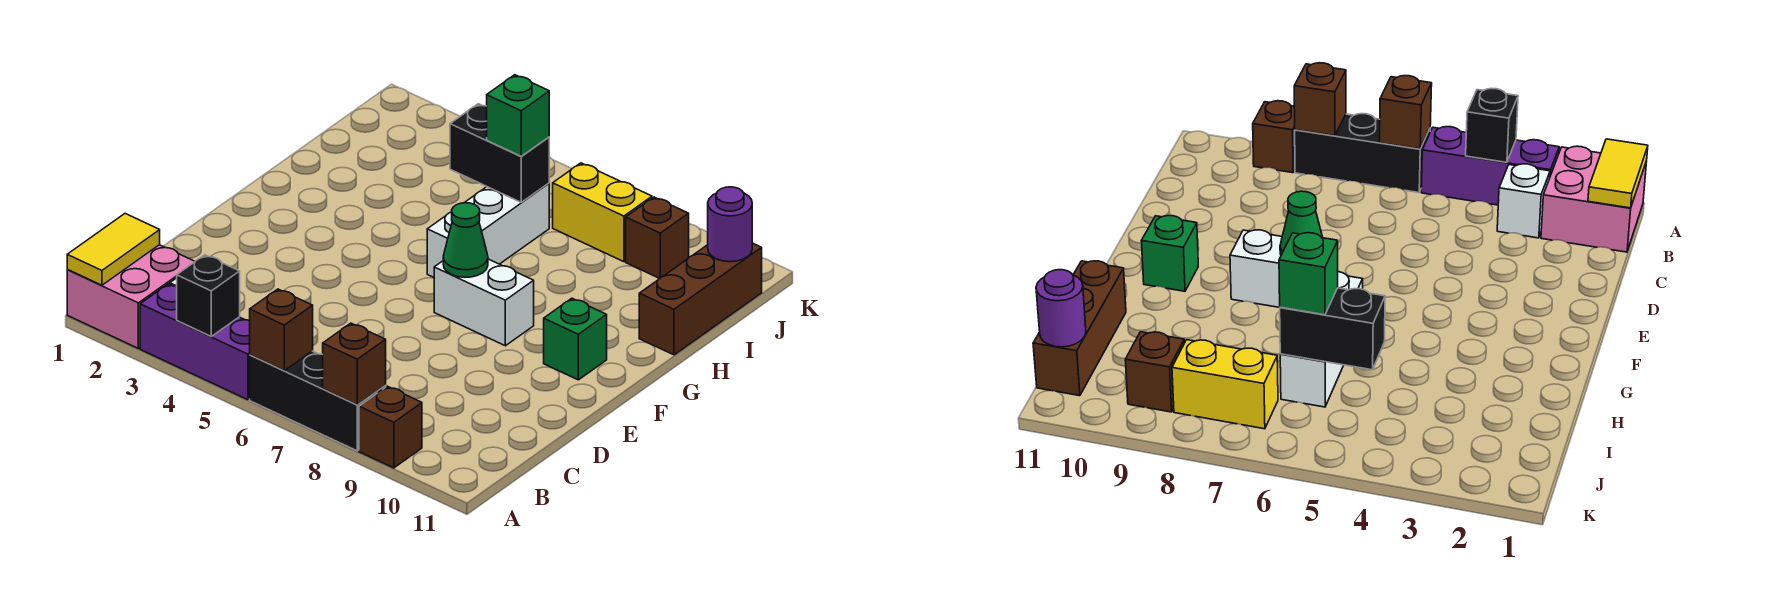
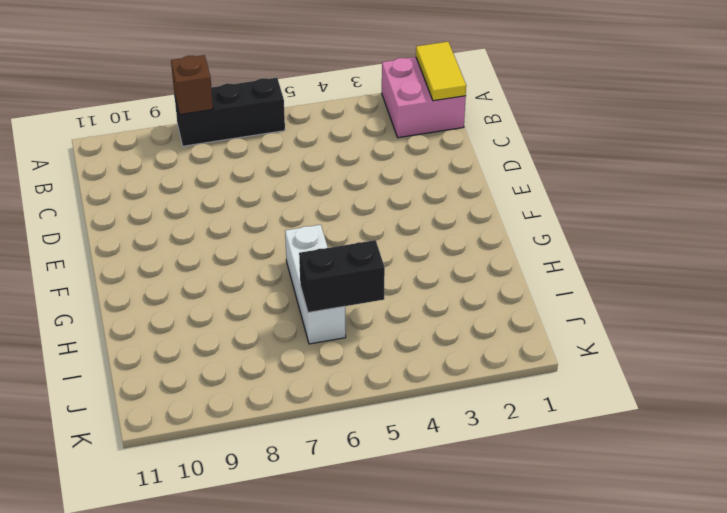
none -> purple brick A3:A5 level 1
none -> brown brick A9 level 1
none -> white brick B3 level 1

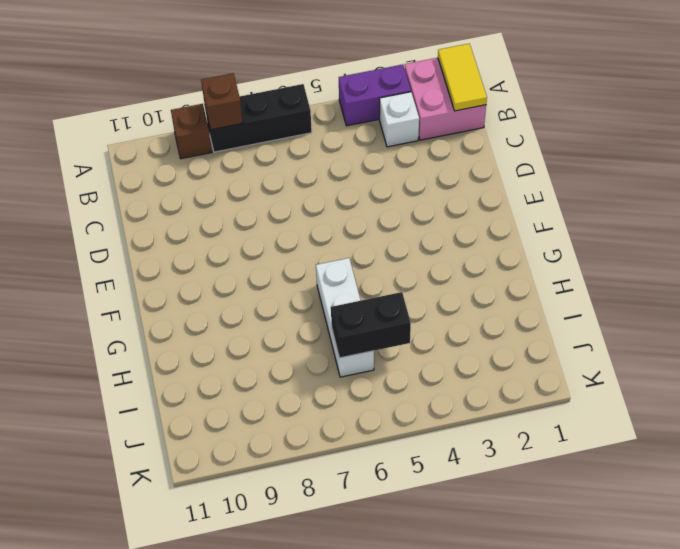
purple brick A3:A4 level 1 -> purple brick A3:A5 level 1
none -> white brick F7:F8 level 1
none -> green brick F10 level 1
none -> brown brick H11:J11 level 1

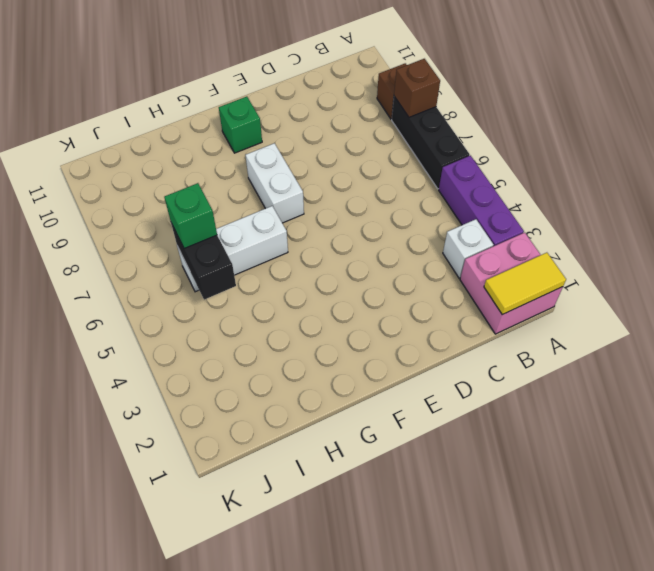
none -> brown brick H11:J11 level 1
none -> yellow brick J7:J8 level 1
none -> brown brick J9 level 1

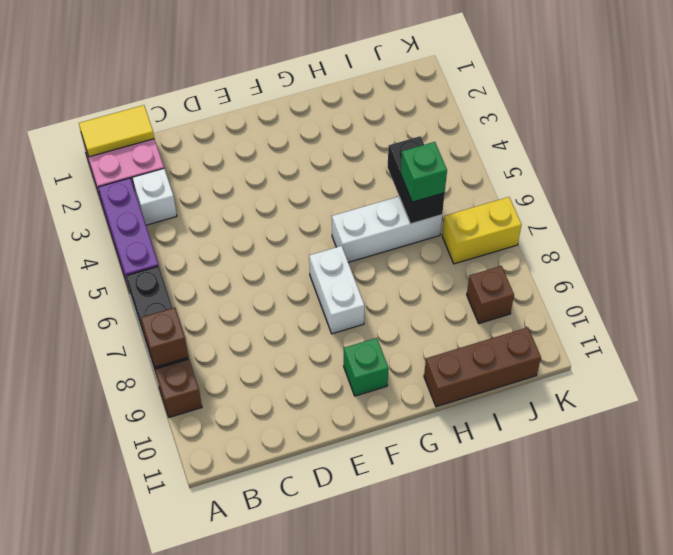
yellow brick J7:K7 level 1 -> yellow brick J7:J8 level 1
none -> black brick A4 level 2
none -> brown brick A6 level 2
none -> green cone F7 level 2

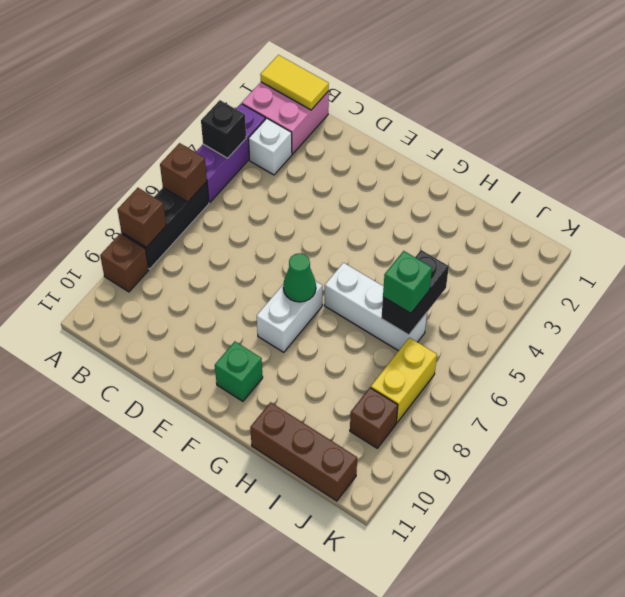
none -> purple round brick J11 level 2

